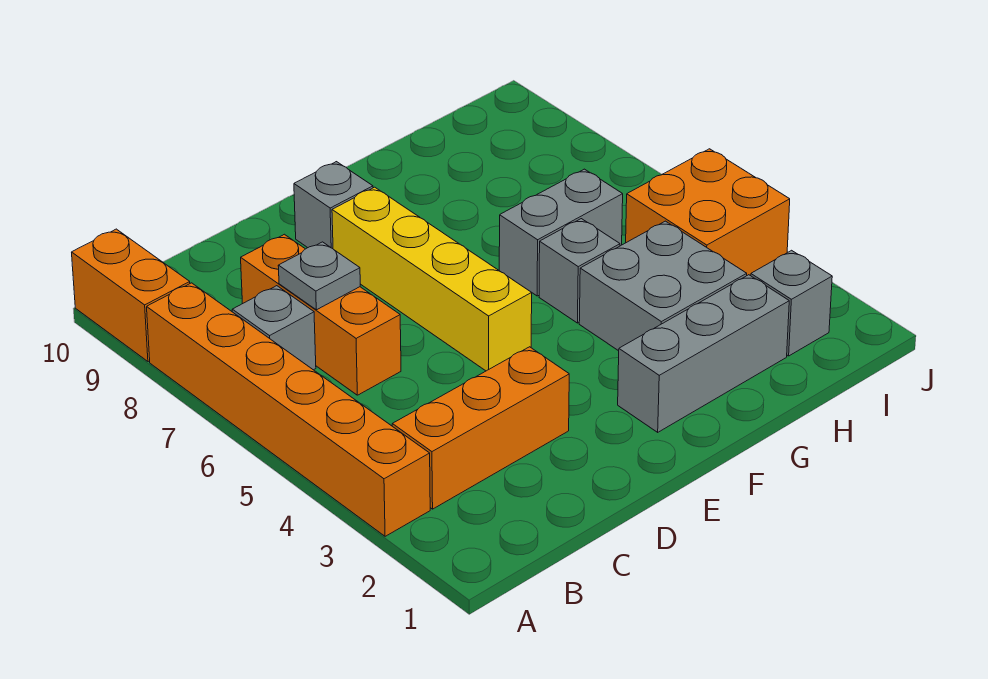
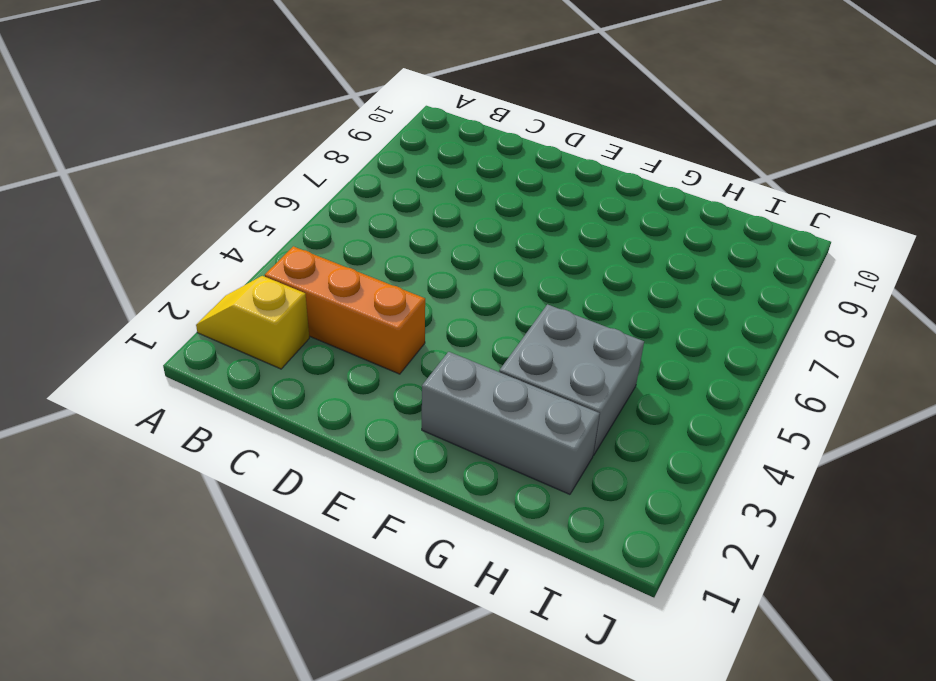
yellow slope A2:B2 level 1 top B -> none
none -> orange brick A3:A8 level 1
none -> orange brick A9:A10 level 1
none -> grey brick B7 level 1

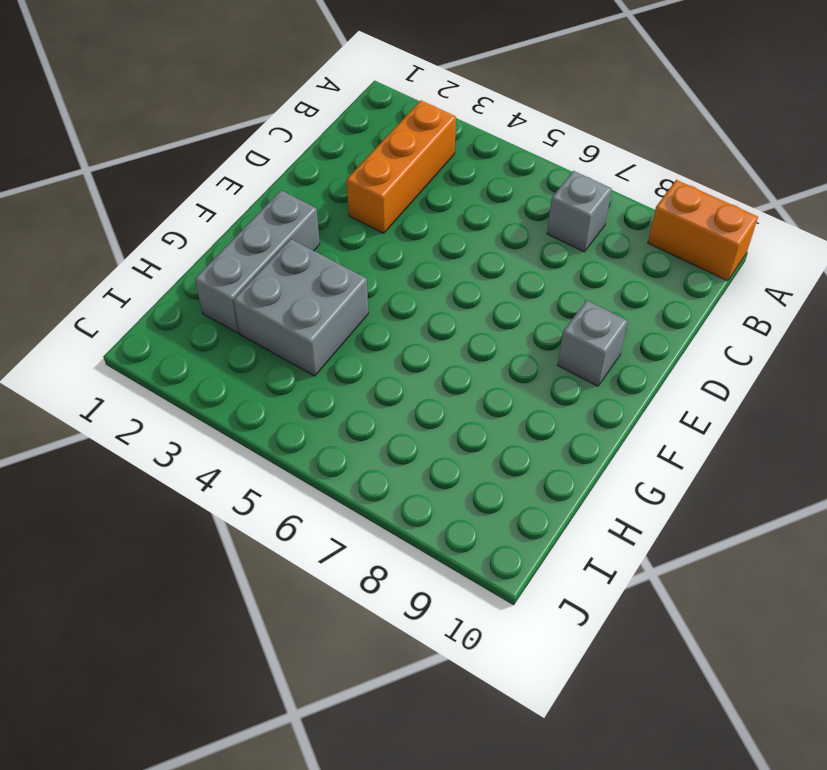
none -> orange brick A3:A8 level 1
none -> orange brick C6:C8 level 1
none -> yellow brick E5:E8 level 1

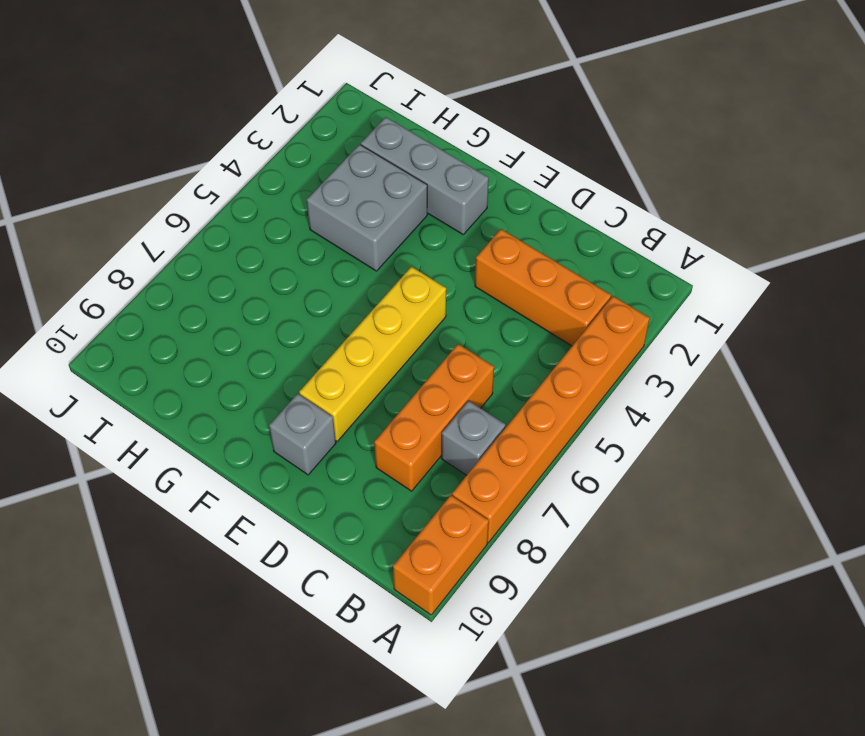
none -> grey brick G5 level 1
none -> grey brick G6:H6 level 1
none -> grey brick I2 level 1

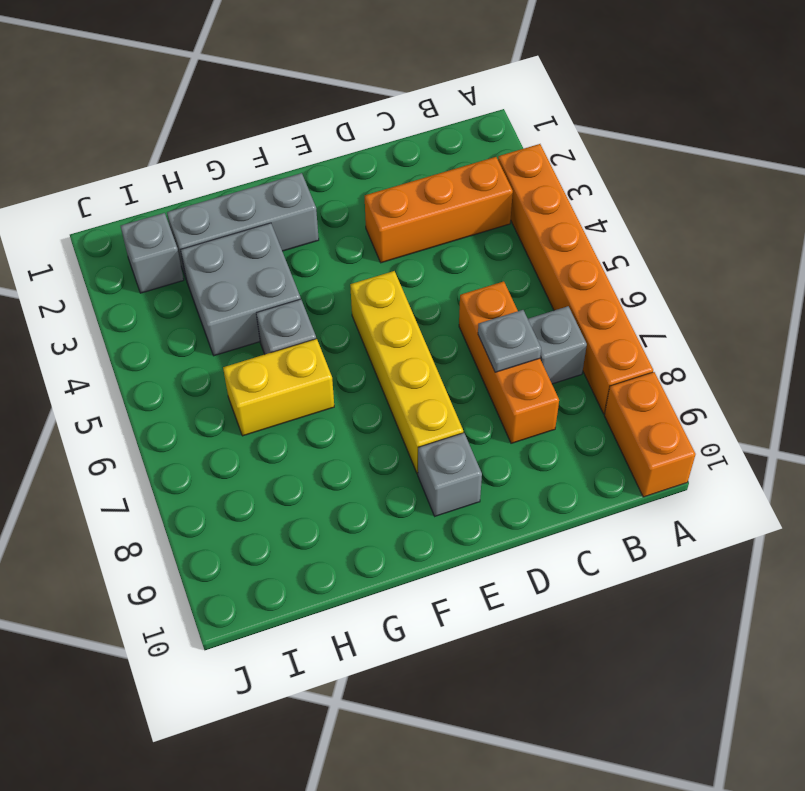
yellow brick G6:H6 level 1 -> grey brick G6:H6 level 1
none -> orange brick I4:J5 level 1

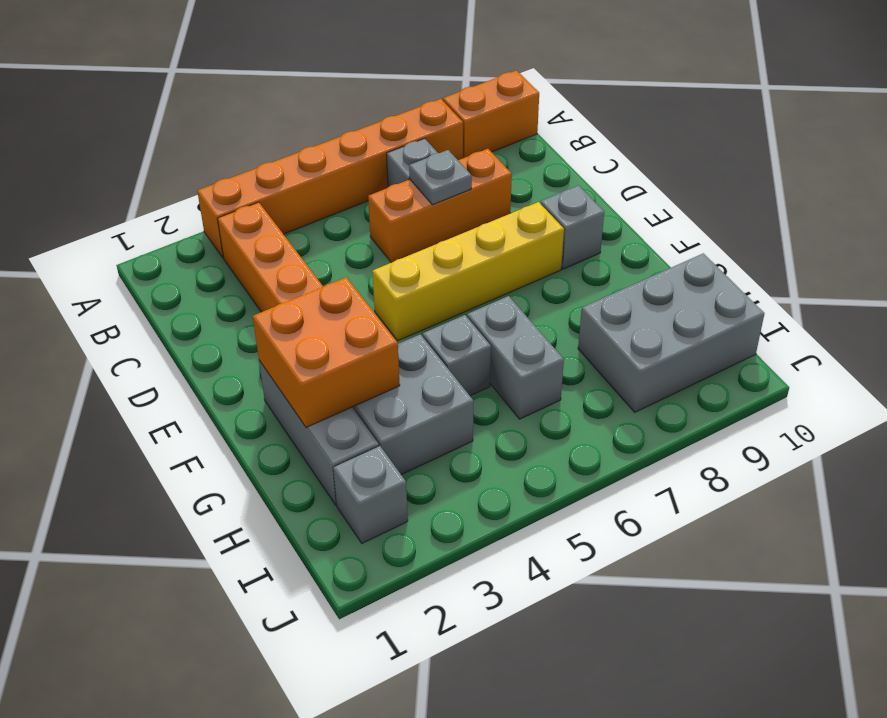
orange brick F2:G3 level 2 -> orange brick I4:J5 level 1
grey brick H8:I10 level 1 -> none

